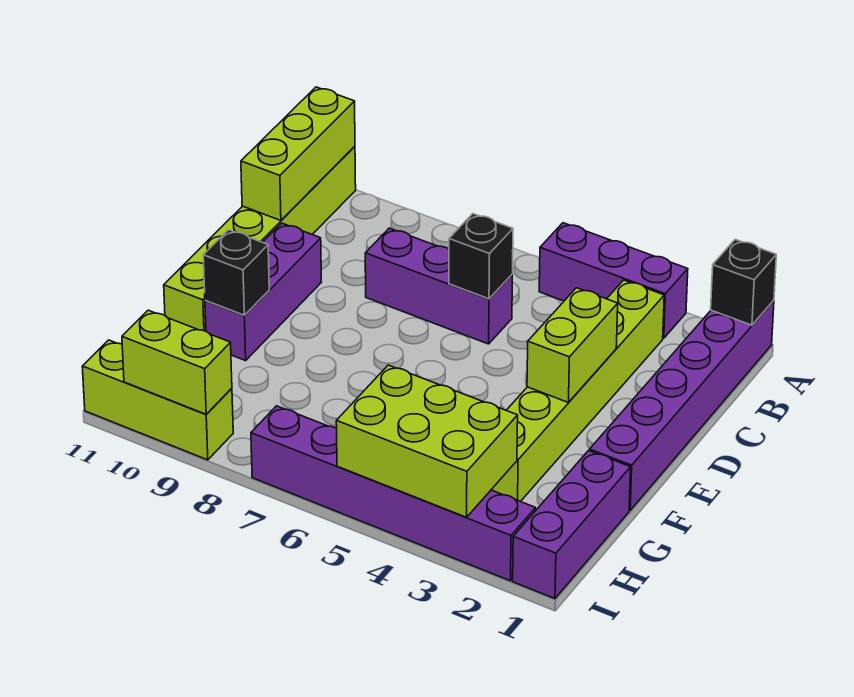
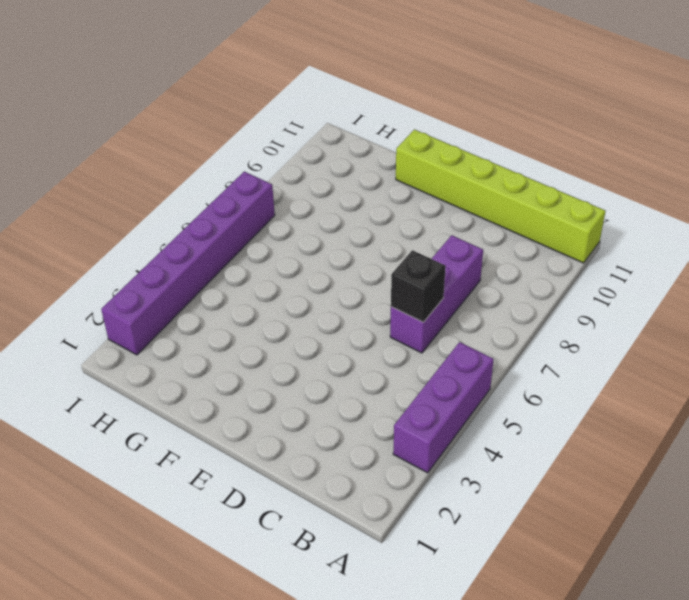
none -> purple brick A1:F1 level 1
none -> lime brick B3:G3 level 1
none -> purple brick D10:F10 level 1

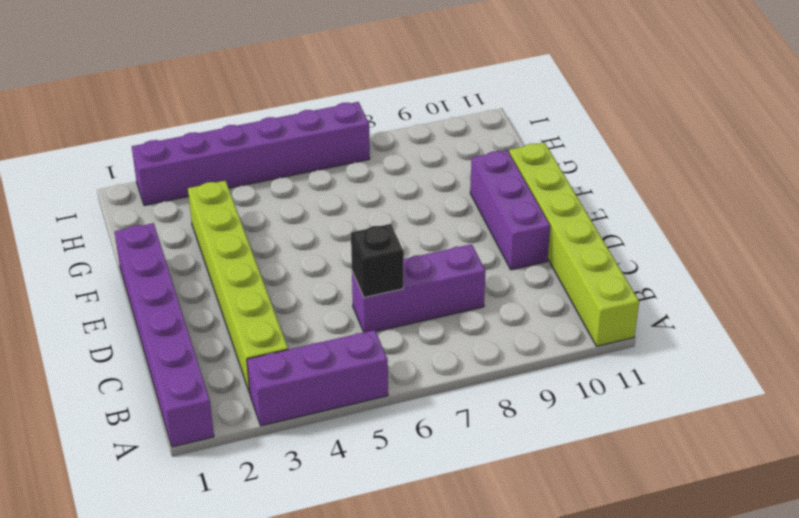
none -> purple brick G1:I1 level 1
none -> lime brick I9:I11 level 1
none -> black brick A1 level 2

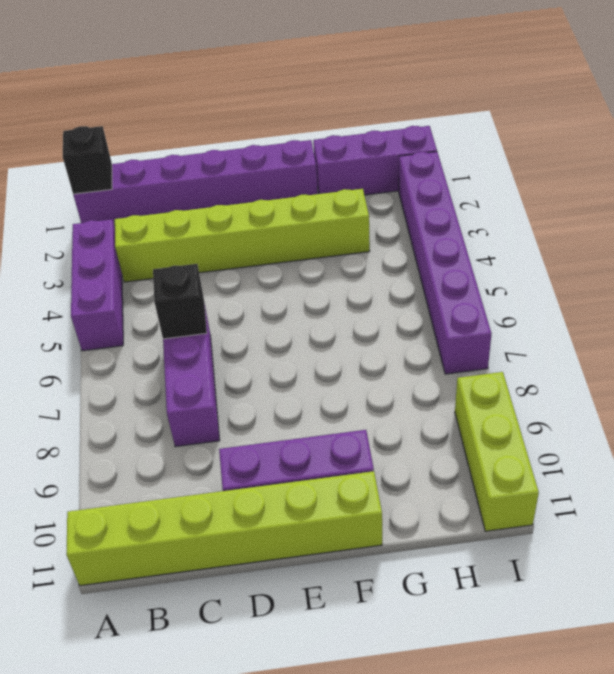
none -> lime brick A11:C11 level 2
none -> lime brick D3:E3 level 2
none -> black brick F10 level 2

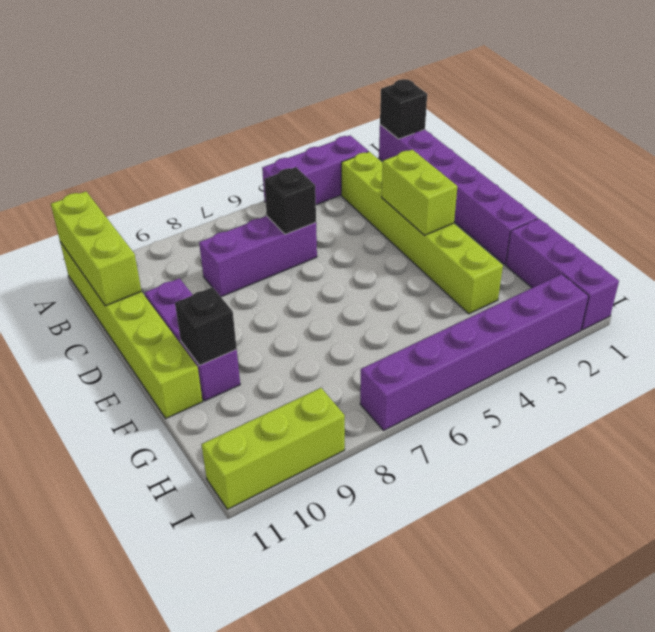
none -> lime brick H3:I5 level 2
none -> lime brick I9:I10 level 2

